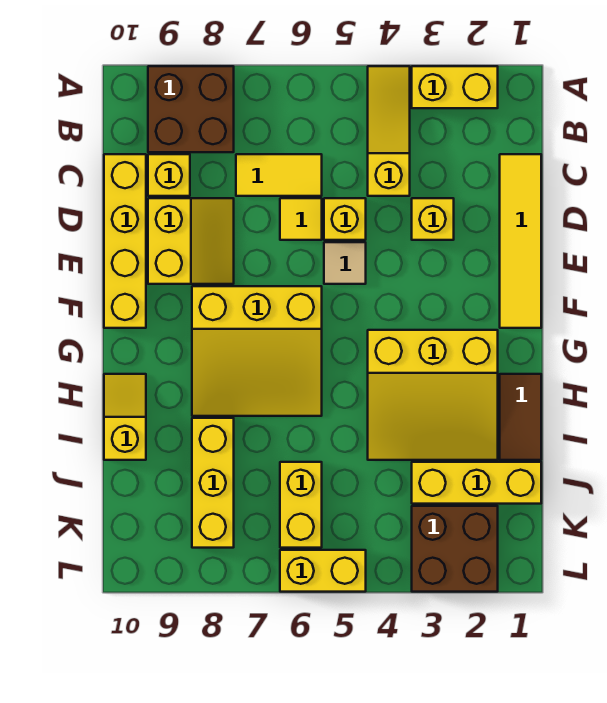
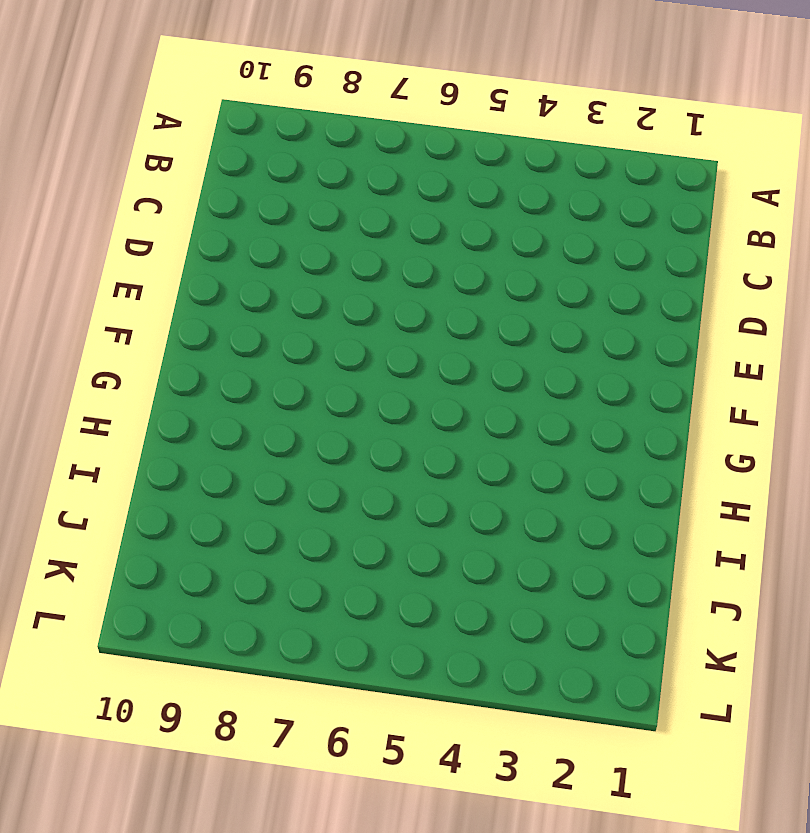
none -> yellow brick A2:A3 level 1
none -> yellow slope A4:C4 level 1 top C
none -> brown brick A8:B9 level 1

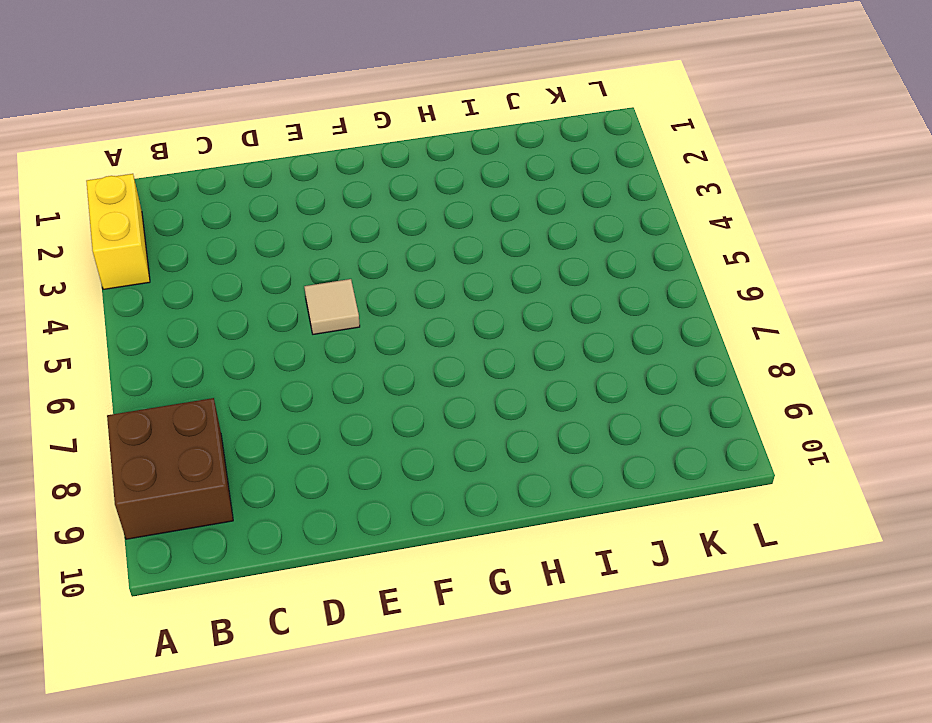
none -> yellow slope A4:C4 level 1 top C
none -> yellow tile C1:F1 level 1
none -> yellow tile C6:C7 level 1

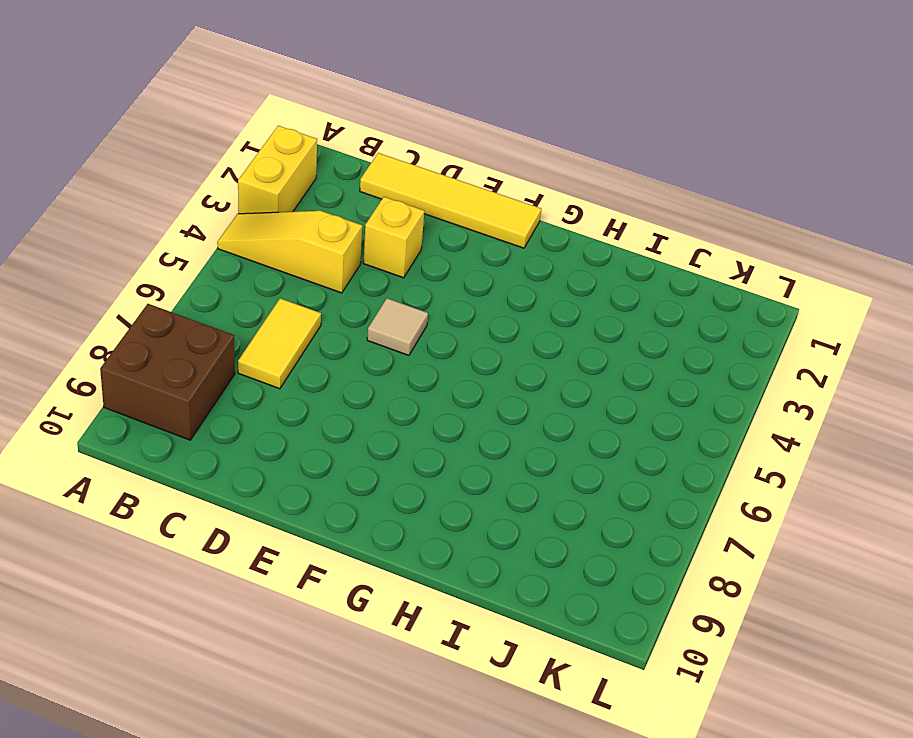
none -> yellow brick C9 level 1
none -> yellow brick C10:F10 level 1
none -> yellow brick D5 level 1

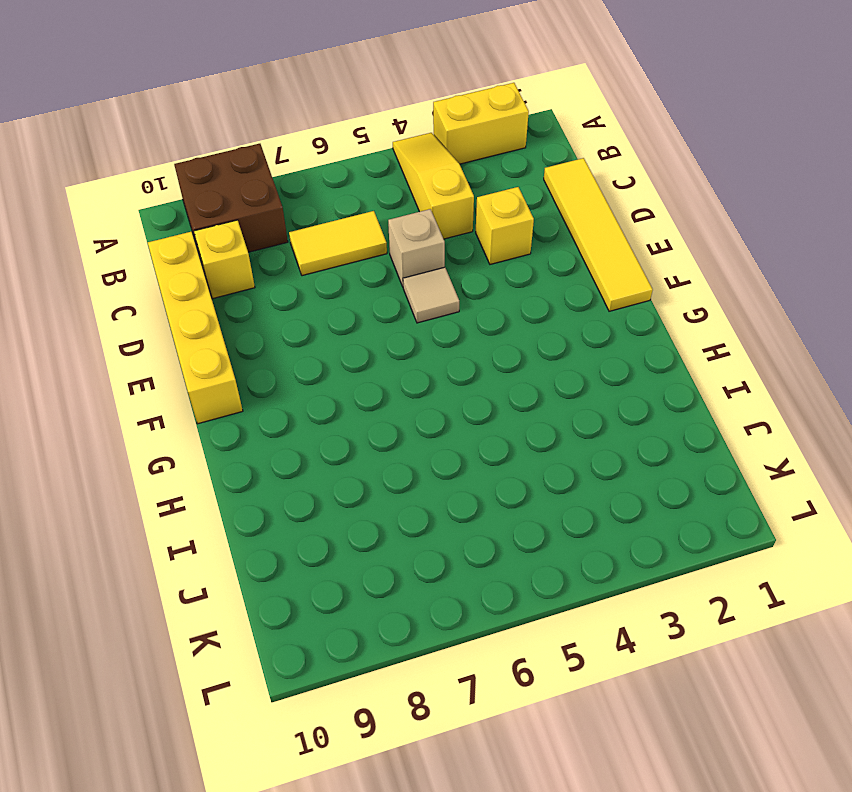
tan brick D5 level 1 -> yellow brick D5 level 1
none -> yellow tile D6 level 1
none -> yellow slope D8:E9 level 1 top 9
none -> yellow slope F6:H8 level 1 top F

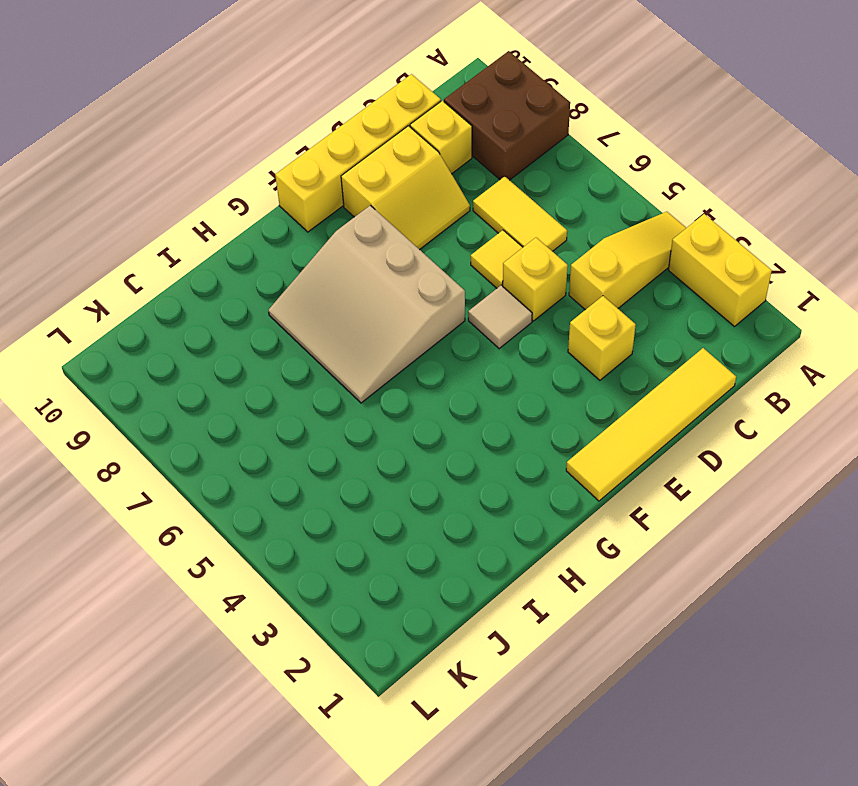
tan slope F6:H8 level 1 top F -> yellow slope F6:H8 level 1 top F
none -> yellow slope G2:I4 level 1 top G
none -> brown tile H1:I1 level 1
none -> yellow slope H10:I10 level 1 top I

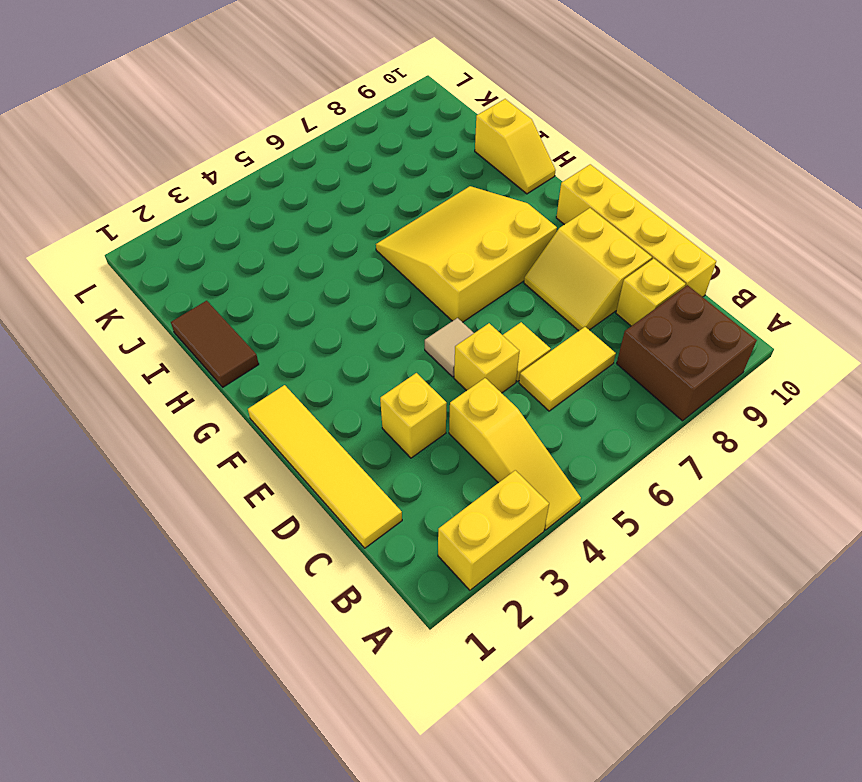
none -> yellow slope G2:I4 level 1 top G
none -> yellow brick I8:K8 level 1
none -> yellow brick J1:J3 level 1

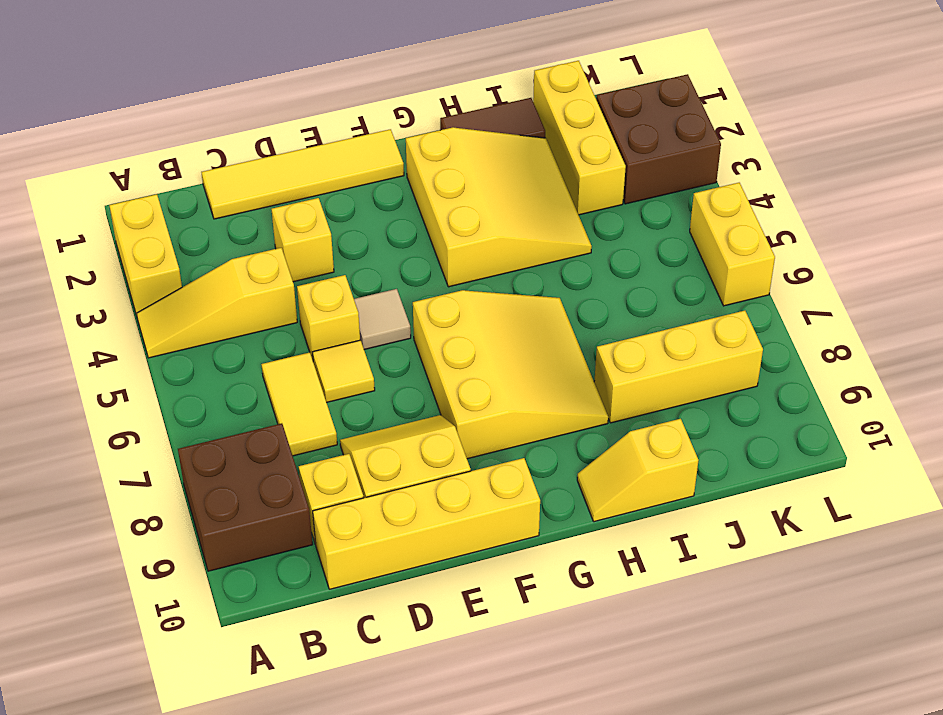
none -> yellow brick J6:K6 level 1

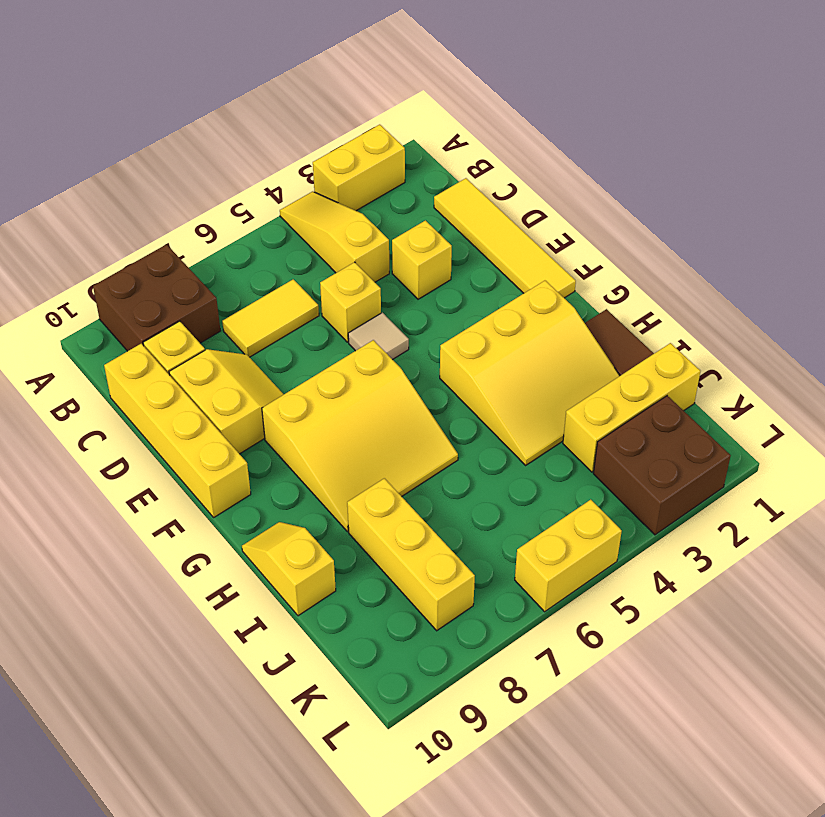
none -> yellow tile D6 level 1
none -> yellow brick J6:K6 level 1

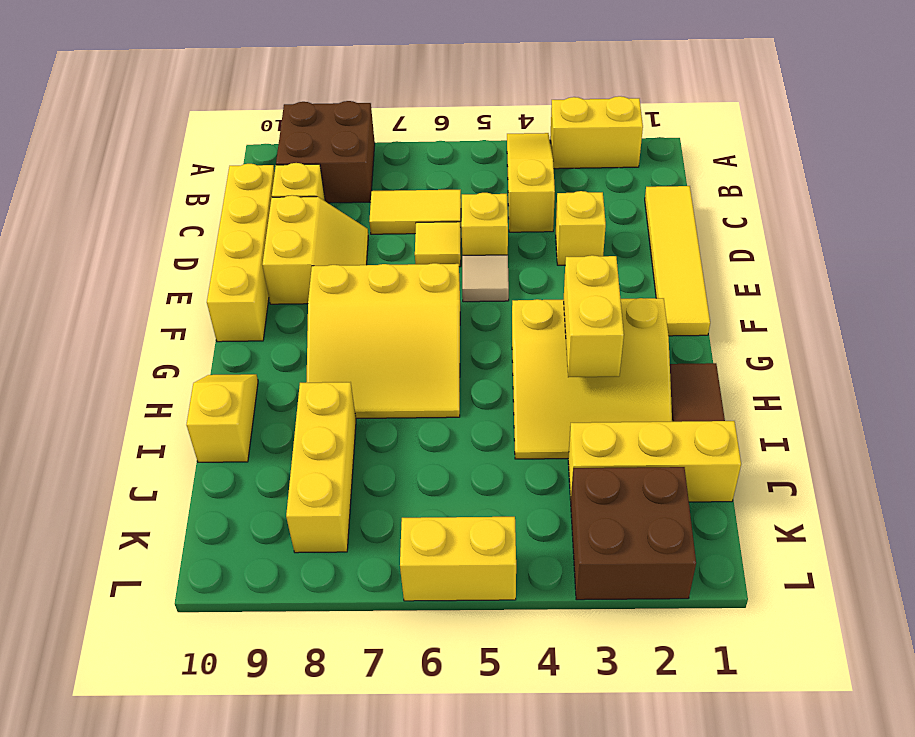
yellow brick G3:H3 level 2 -> yellow brick J6:K6 level 1

